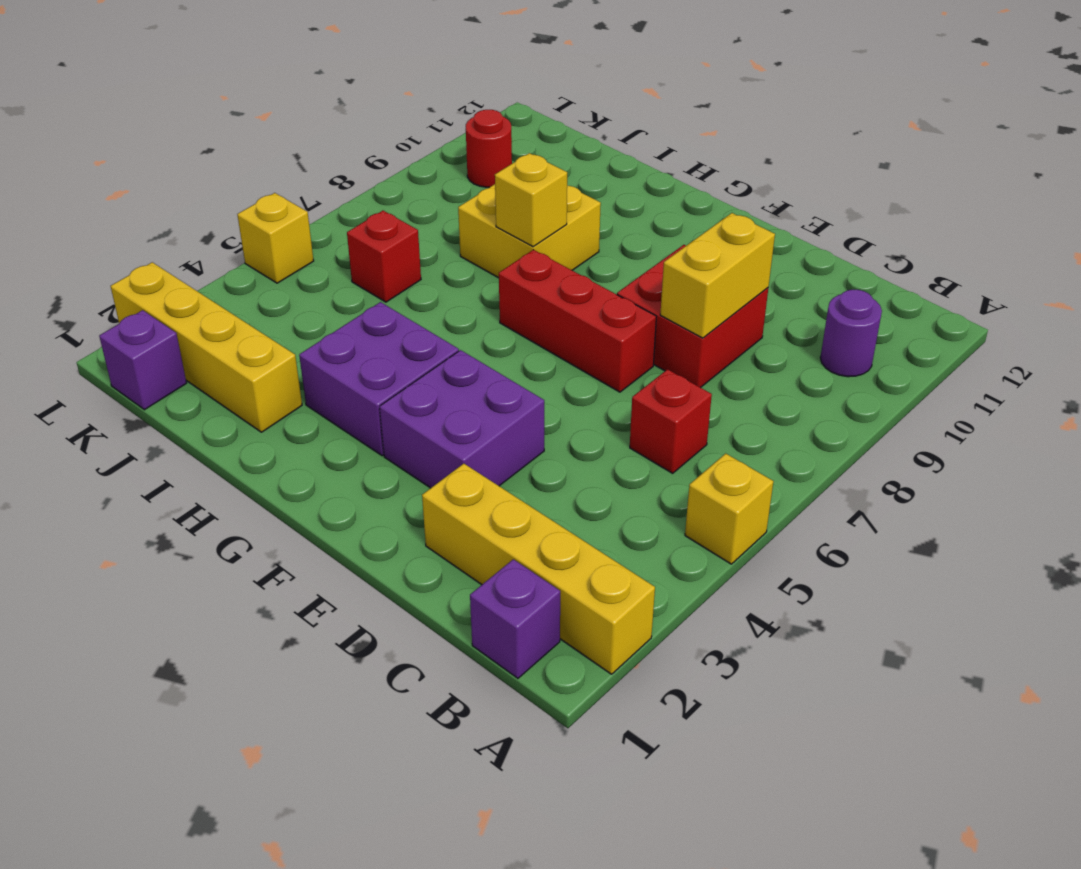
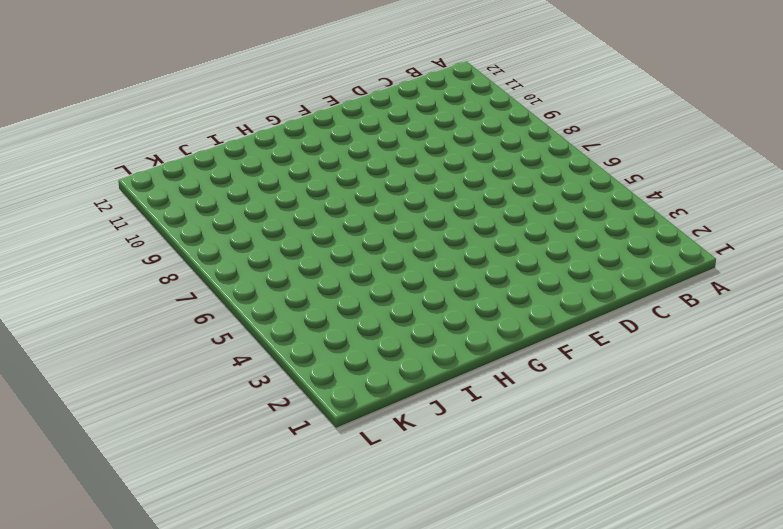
none -> yellow brick A2:D2 level 1
none -> yellow brick A5 level 1
none -> purple brick B1 level 1

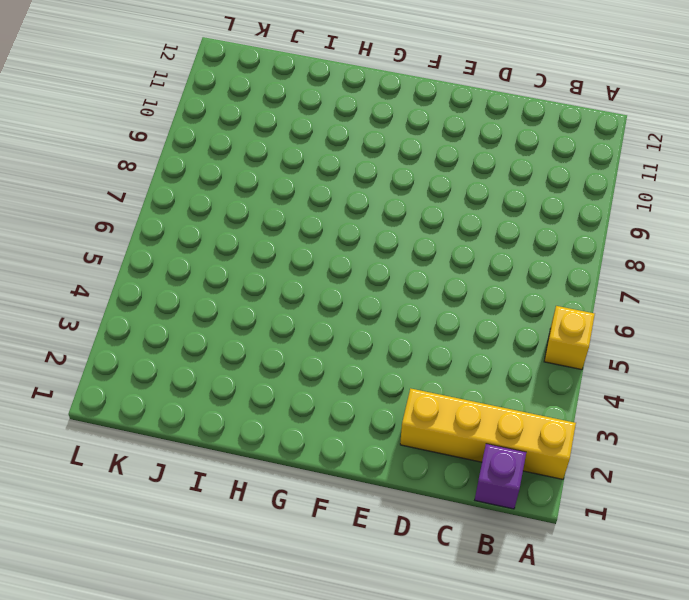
none -> purple round brick B10 level 1
none -> red brick C6 level 1
none -> red brick D8:E9 level 1

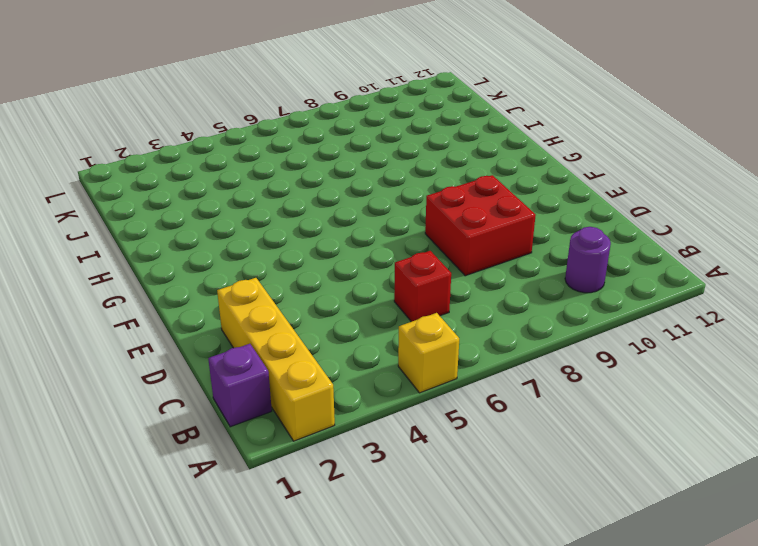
none -> purple brick E3:F4 level 1
none -> red brick E7:G7 level 1
none -> purple brick G3:H4 level 1

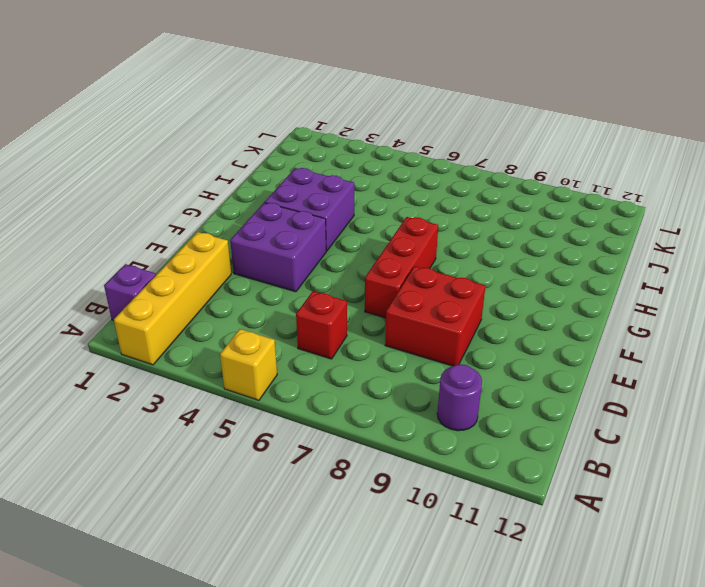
none -> yellow brick H8:I9 level 1
none -> yellow brick I2:L2 level 1
none -> red brick J6 level 1

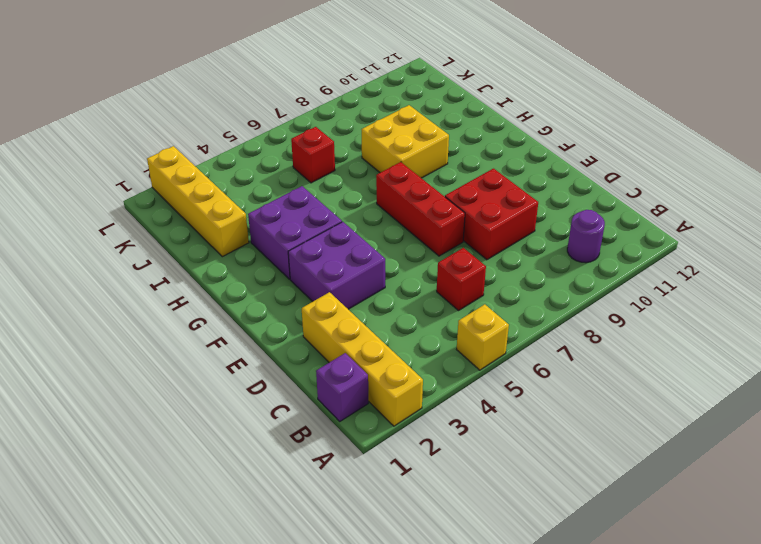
none -> purple brick K1 level 1
none -> red round brick K10 level 1
none -> yellow brick L5 level 1

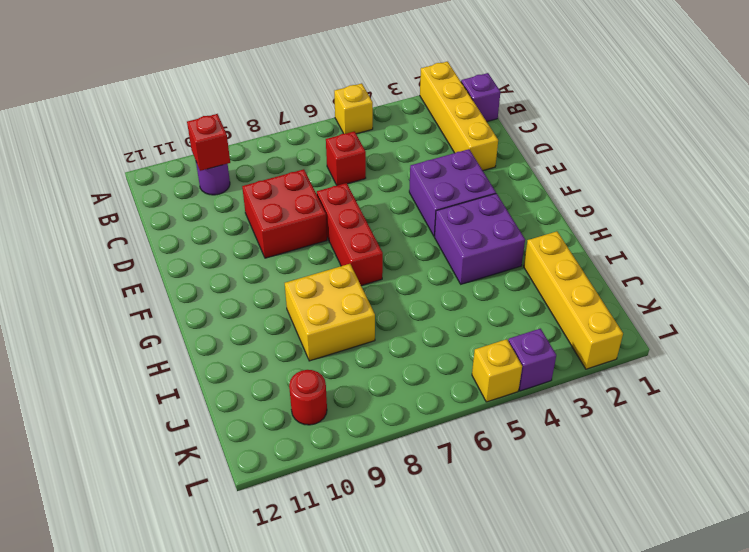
red brick B10 level 2 -> red brick J6 level 1
purple brick L4 level 1 -> purple brick K1 level 1
none -> yellow brick D8:D9 level 2
none -> yellow brick H8 level 2

